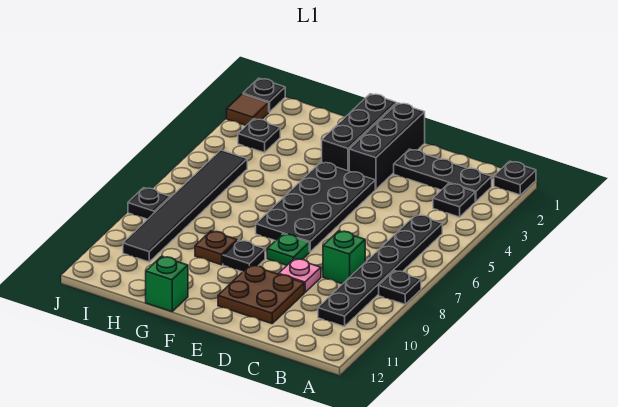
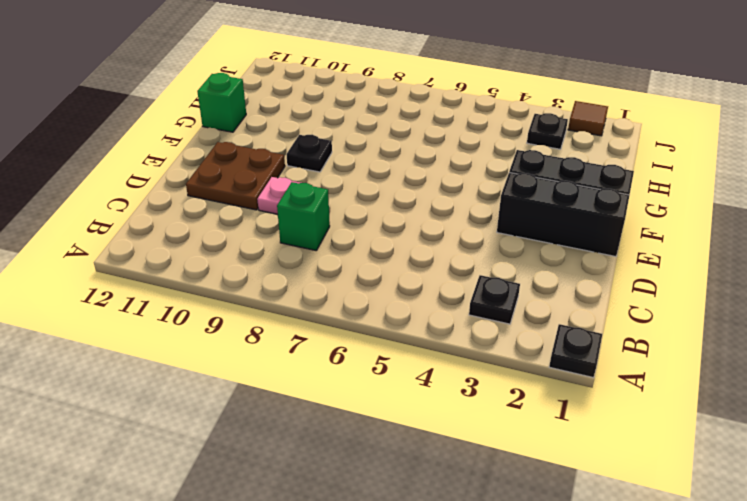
none -> black plate A8 level 1
none -> black plate B2:D2 level 1
none -> black plate B5:B10 level 1

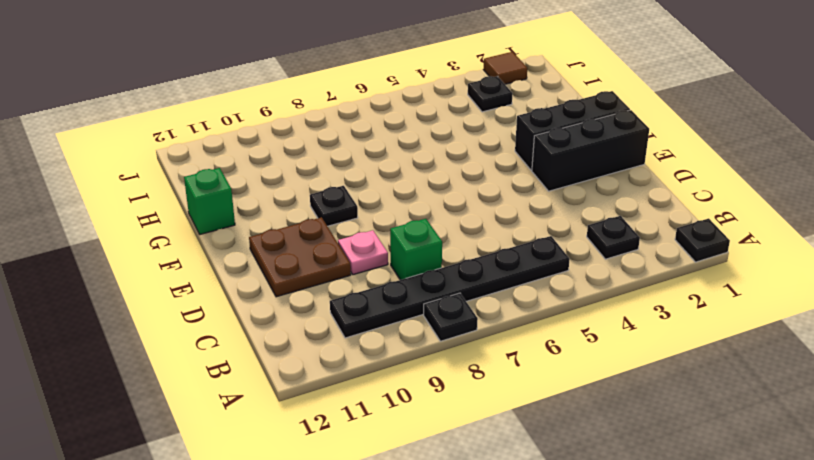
none -> black plate B2:D2 level 1
none -> black plate E4:F7 level 1
none -> green plate E8 level 1

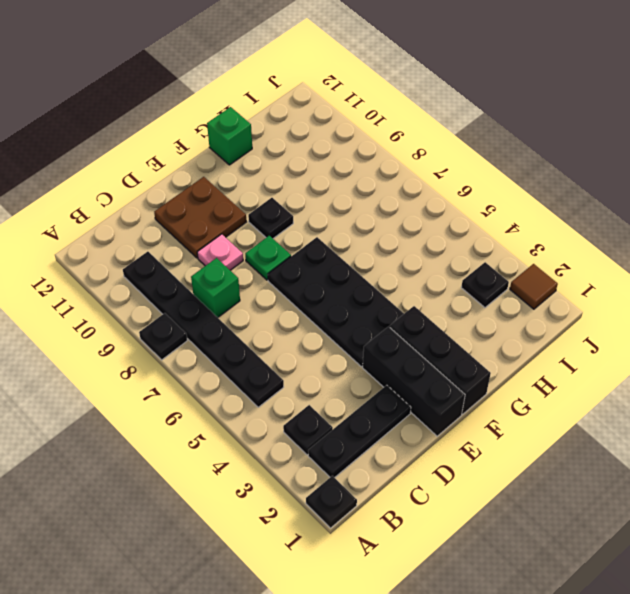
none -> brown plate G9 level 1
none -> black tile I5:I10 level 1
none -> black plate J1 level 1

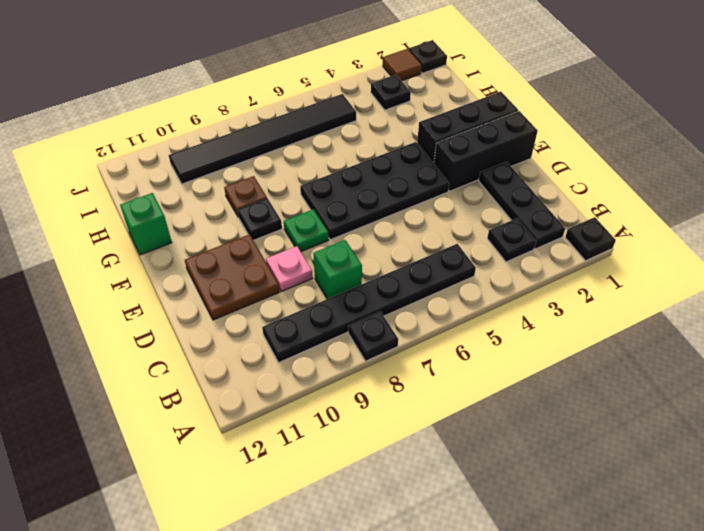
none -> black plate J8 level 1

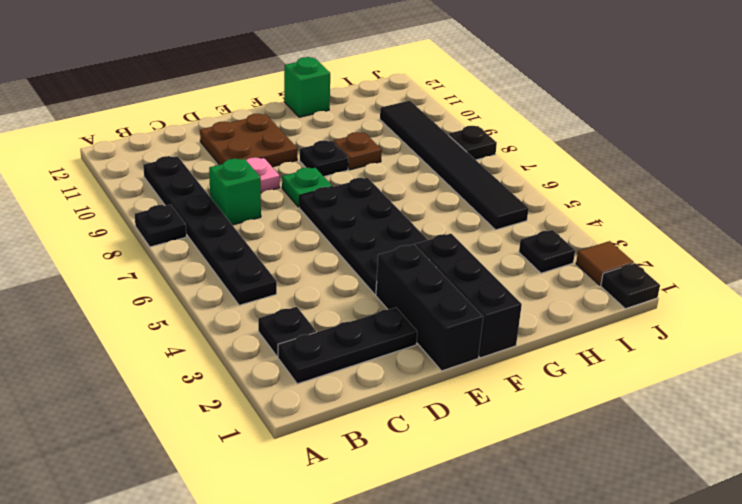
none -> black plate A1 level 1

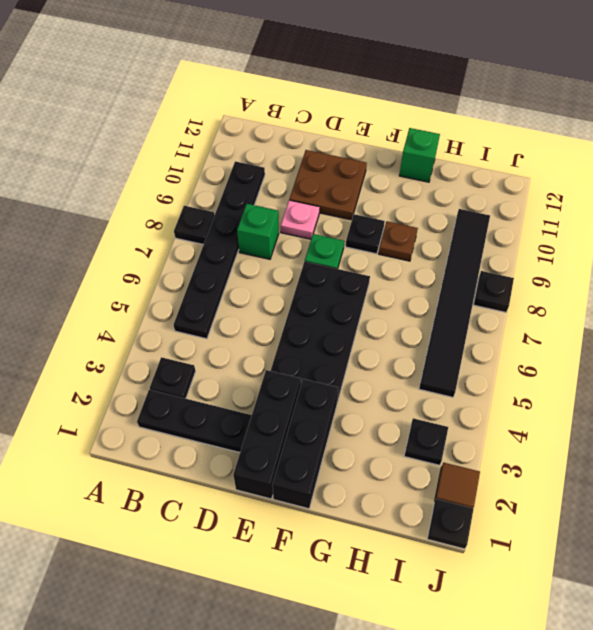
none -> black plate A1 level 1

